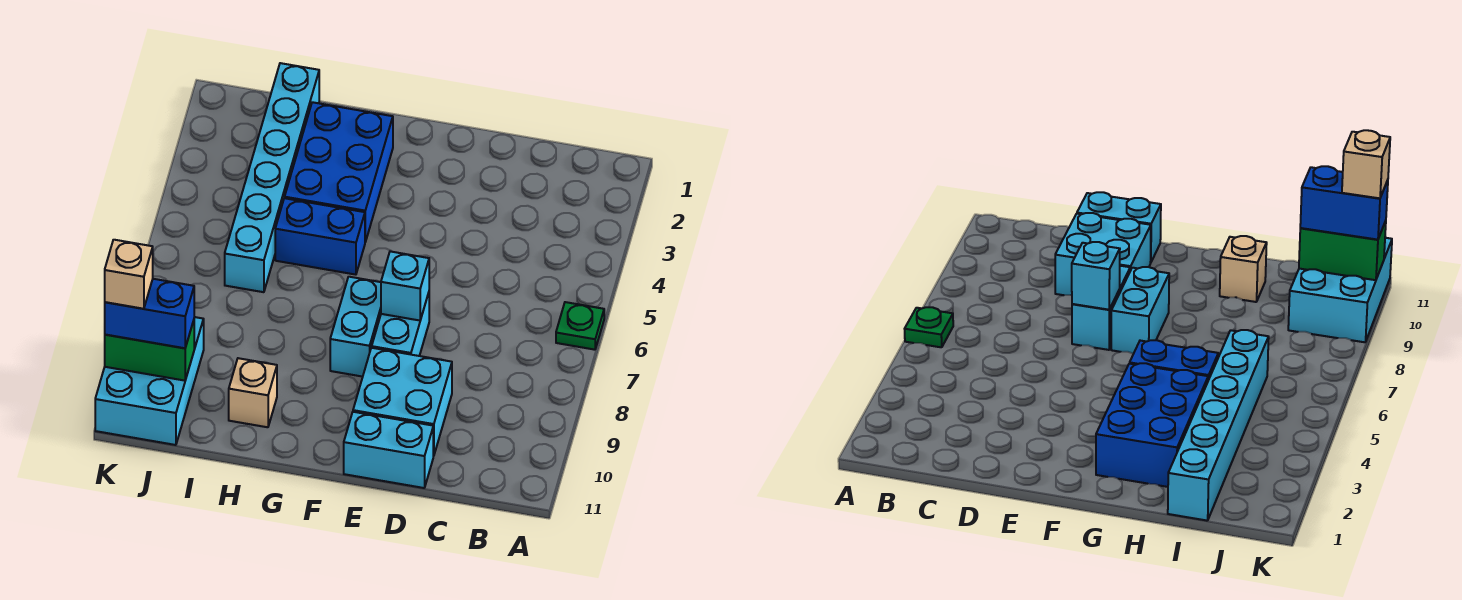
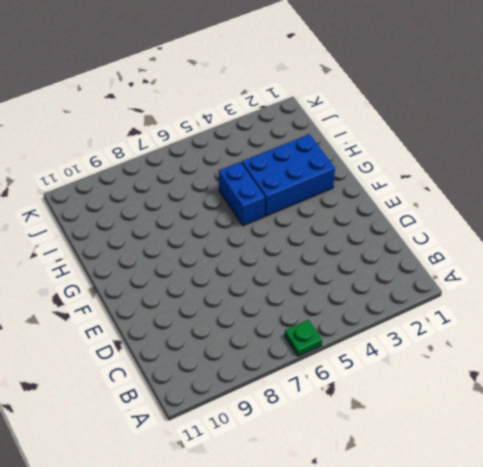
none -> cyan brick D9:E10 level 1
none -> cyan brick D11:E11 level 1
none -> cyan brick E7:E8 level 1

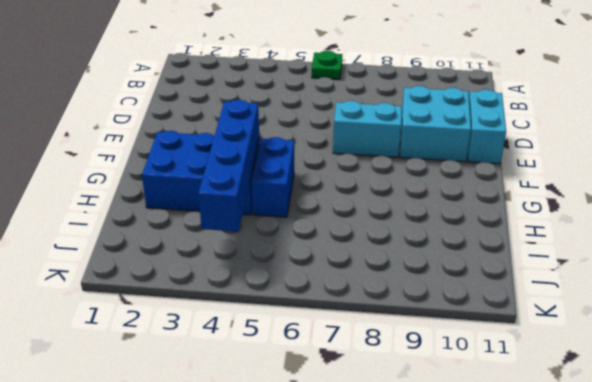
blue brick G4:J4 level 2 -> none
none -> cyan brick F7:F8 level 1
none -> tan brick H10 level 1
none -> cyan brick I1:I6 level 1

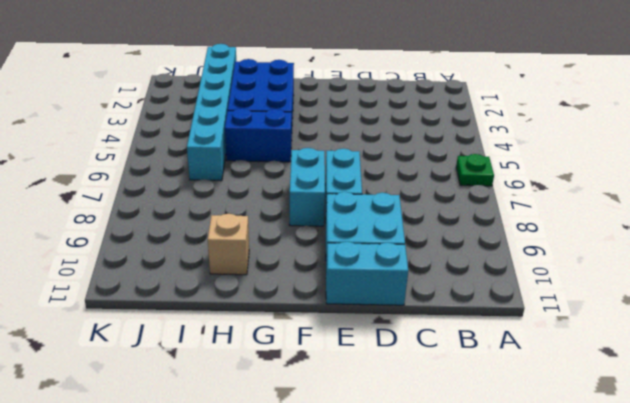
none -> cyan brick J9:K11 level 1
none -> cyan brick E7 level 2
none -> green brick J10:K10 level 2

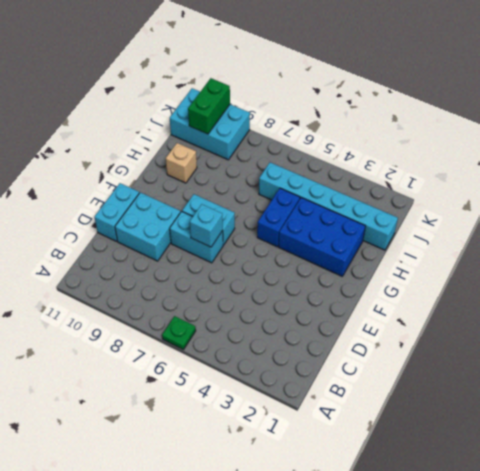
none -> blue brick J10:K10 level 3
none -> tan brick K10 level 4

